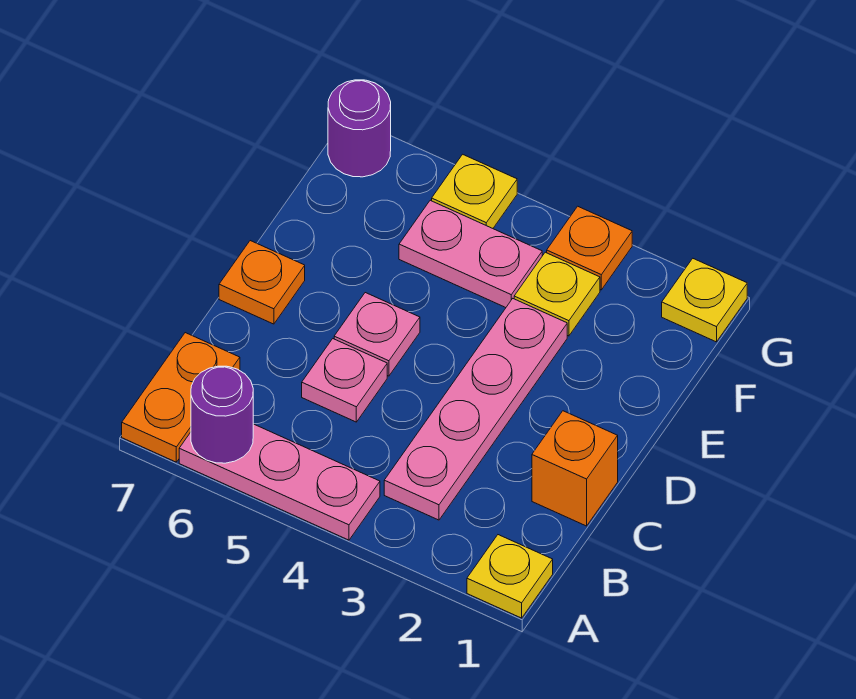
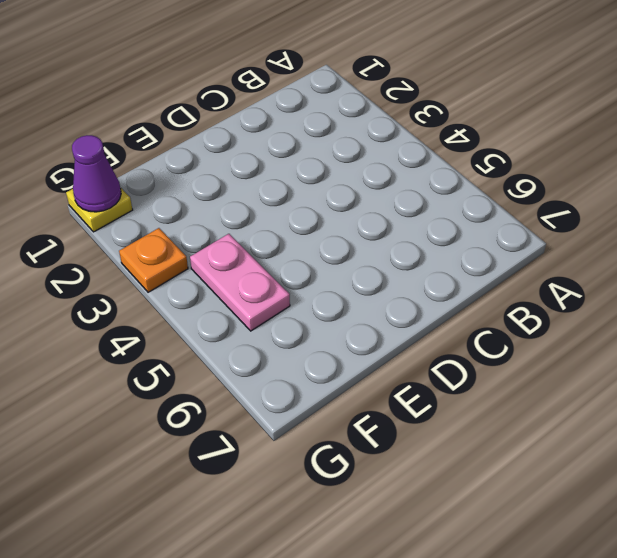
purple cone G1 level 2 -> none
none -> yellow plate A1 level 1
none -> pink plate A4:A6 level 1
none -> orange plate A7:B7 level 1

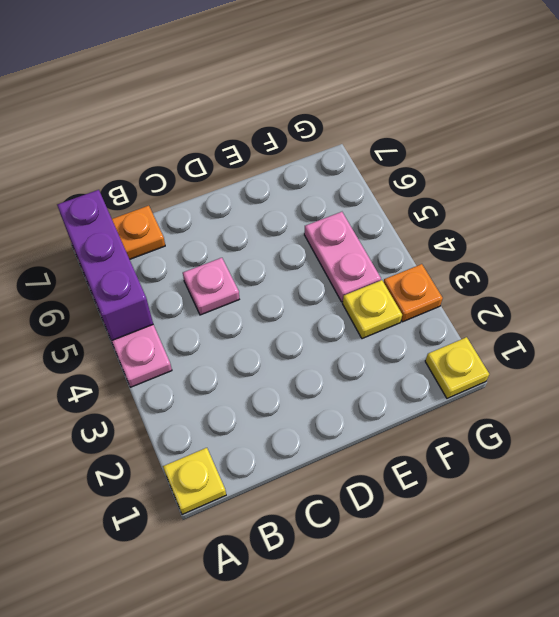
purple brick A5:A7 level 2 -> purple round brick A6 level 2
none -> pink plate B3:E3 level 1
none -> orange brick C1 level 1
none -> pink plate D5 level 1

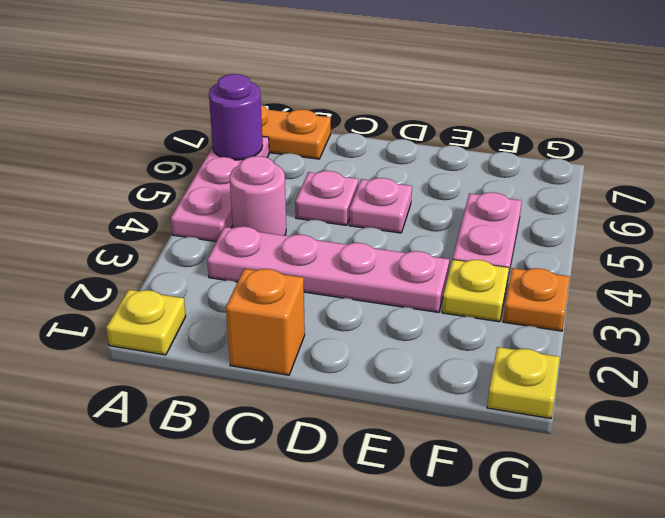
pink round brick B4 level 1 -> none
none -> orange plate D7 level 1
none -> yellow plate G5 level 1
none -> purple round brick G7 level 1

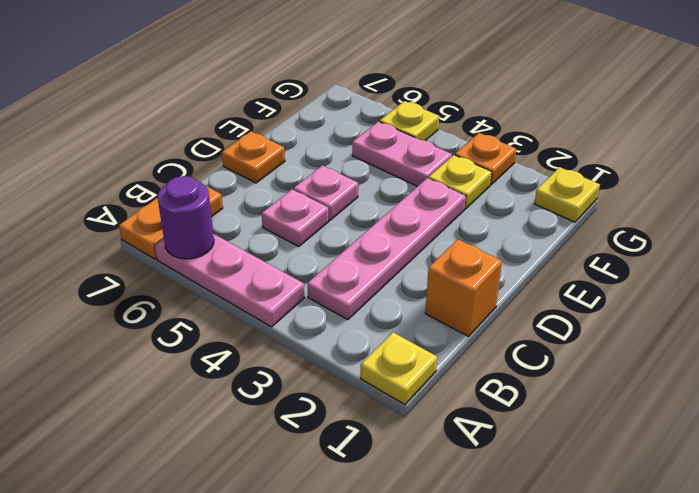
none -> purple round brick G7 level 1

